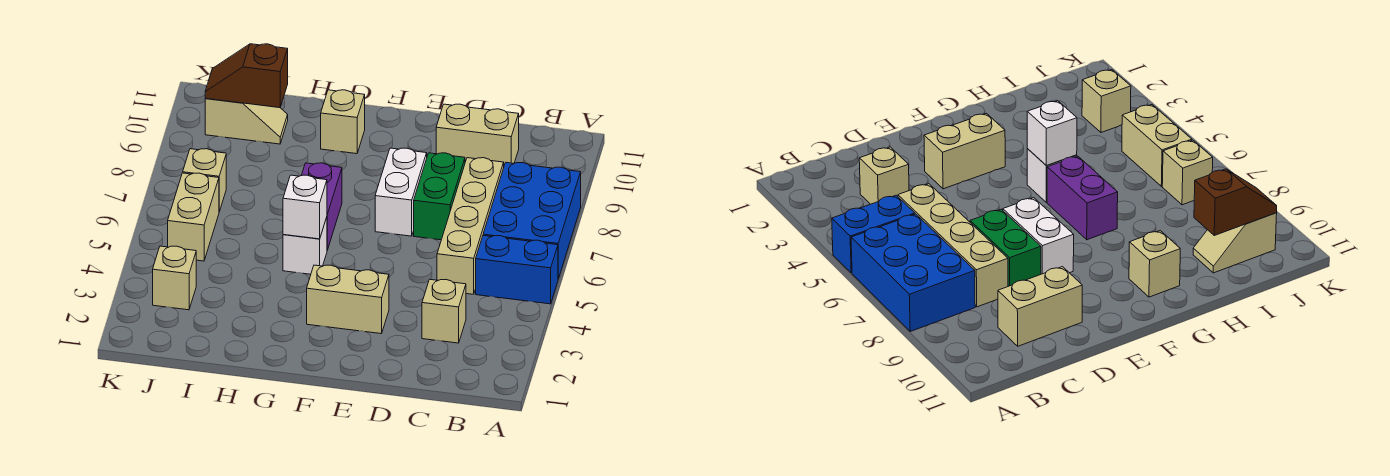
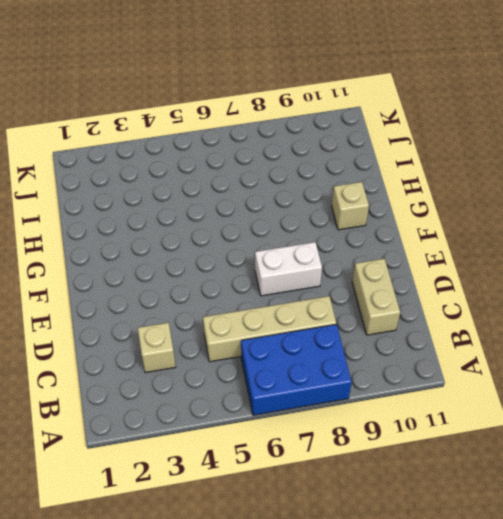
none -> blue brick A5:B5 level 1
none -> green brick D7:D8 level 1
none -> tan brick E3:F3 level 1

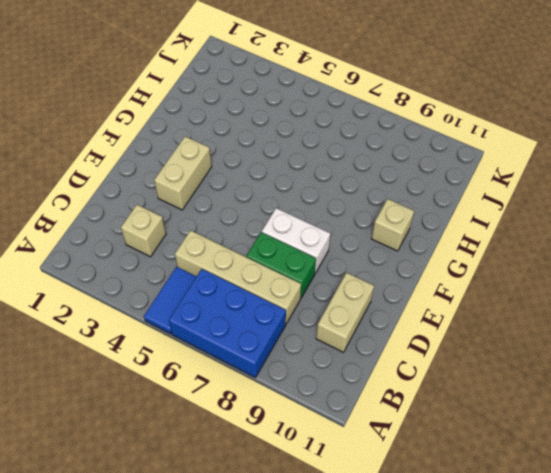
blue tile A5:B5 level 1 -> blue brick A5:B5 level 1
none -> white brick G5 level 1
none -> purple brick G6:G7 level 1
none -> tan slope I10:J10 level 1 top J

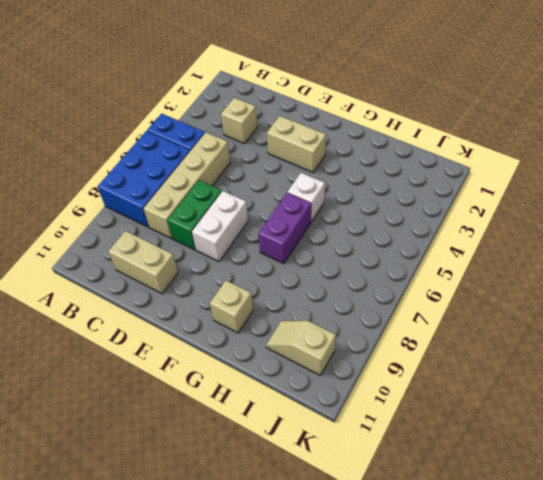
none -> tan brick J3 level 1
none -> tan brick J5:J6 level 1
none -> tan brick J7 level 1

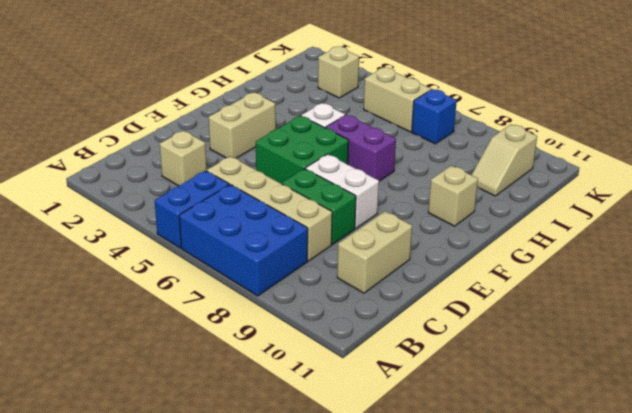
green brick E5:F6 level 1 -> none
blue brick J7 level 1 -> tan brick J7 level 1
none -> white brick G5 level 2
none -> brown slope I10:J10 level 2 top I

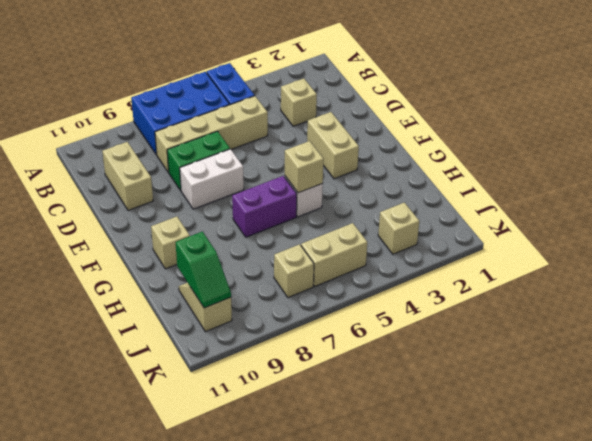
tan brick G5 level 2 -> white brick G5 level 2
green slope I10:J10 level 2 top I -> brown slope I10:J10 level 2 top I

